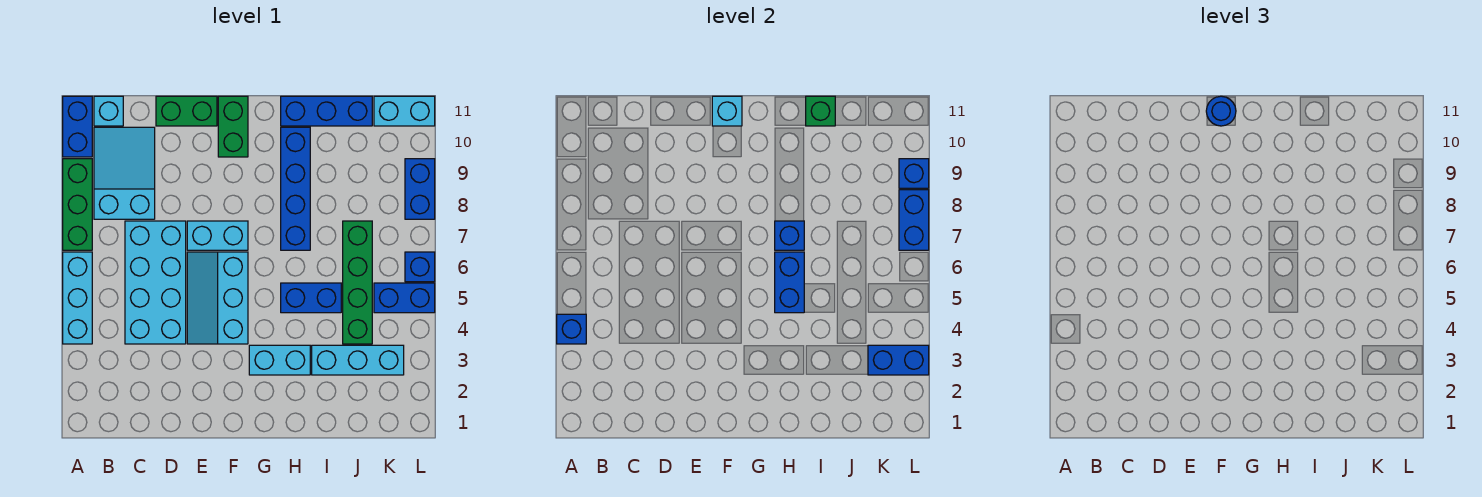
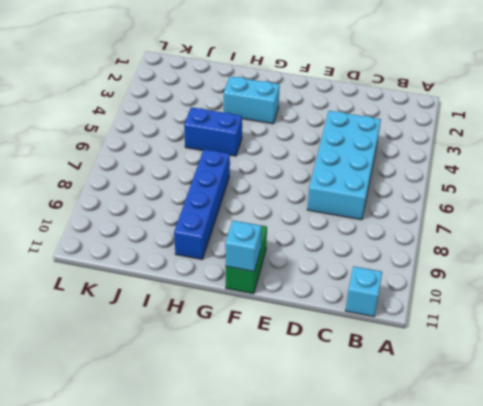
none -> cyan brick A4:A6 level 1
none -> green brick A7:A9 level 1
none -> blue brick A10:A11 level 1

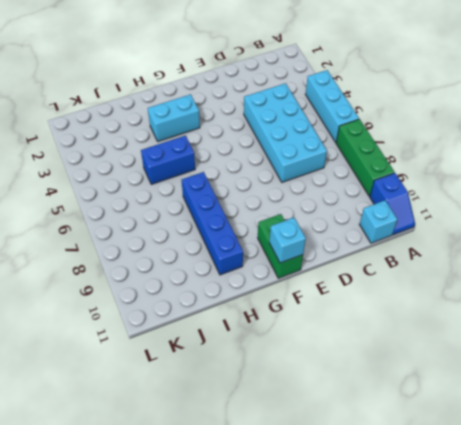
blue slope A10:A11 level 1 top 10 -> blue brick A10:A11 level 1
none -> cyan slope B8:C10 level 1 top 8
none -> green brick D11:E11 level 1
none -> cyan slope E4:F6 level 1 top F

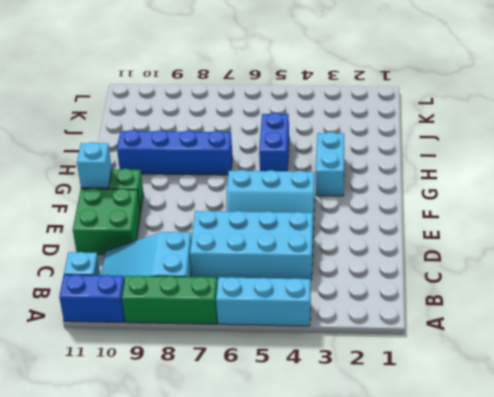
green brick D10:E11 level 1 -> green brick D11:E11 level 1
none -> cyan brick E7:F7 level 1
none -> blue brick H11:J11 level 1
none -> cyan brick I3:K3 level 1

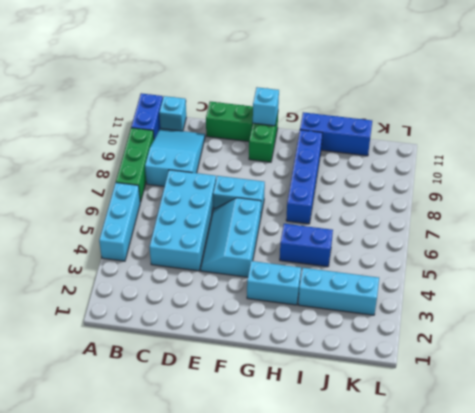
none -> green brick J4:J7 level 1
none -> blue brick K5:L5 level 1
none -> cyan brick K11:L11 level 1

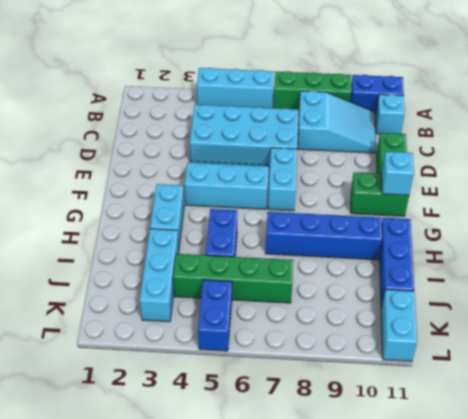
none -> blue brick L6 level 1
none -> blue brick L8:L9 level 1
none -> blue brick A4 level 2

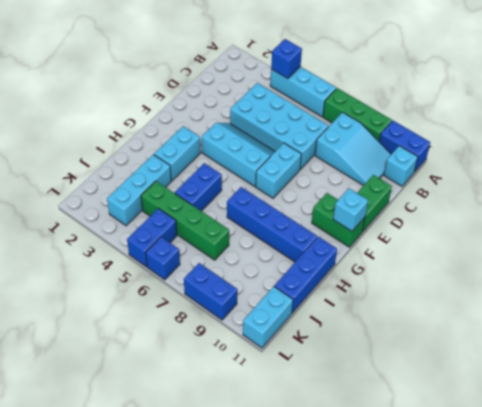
none -> blue brick H5:H6 level 2
none -> blue brick H7 level 2
none -> green brick I11 level 2

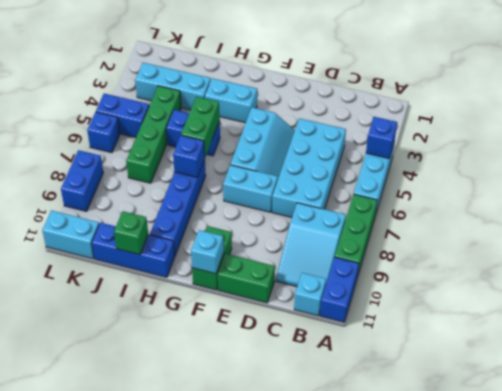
green brick H5:H6 level 2 -> blue brick H5:H6 level 2
none -> blue brick K3:L3 level 2
none -> blue brick L7:L8 level 2
none -> blue brick L9 level 2

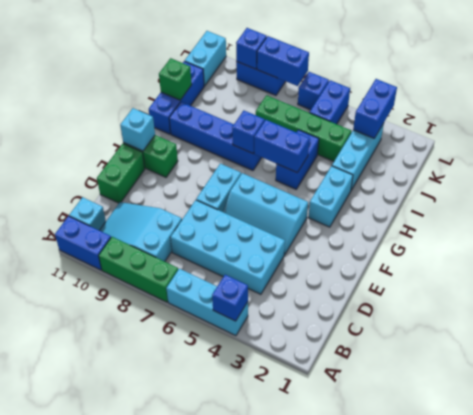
none -> blue round brick F11 level 3

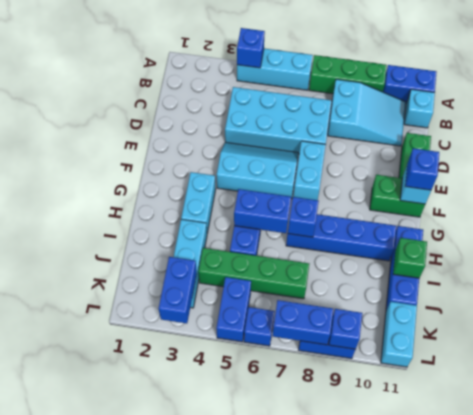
blue brick F11 level 3 -> blue round brick F11 level 3

